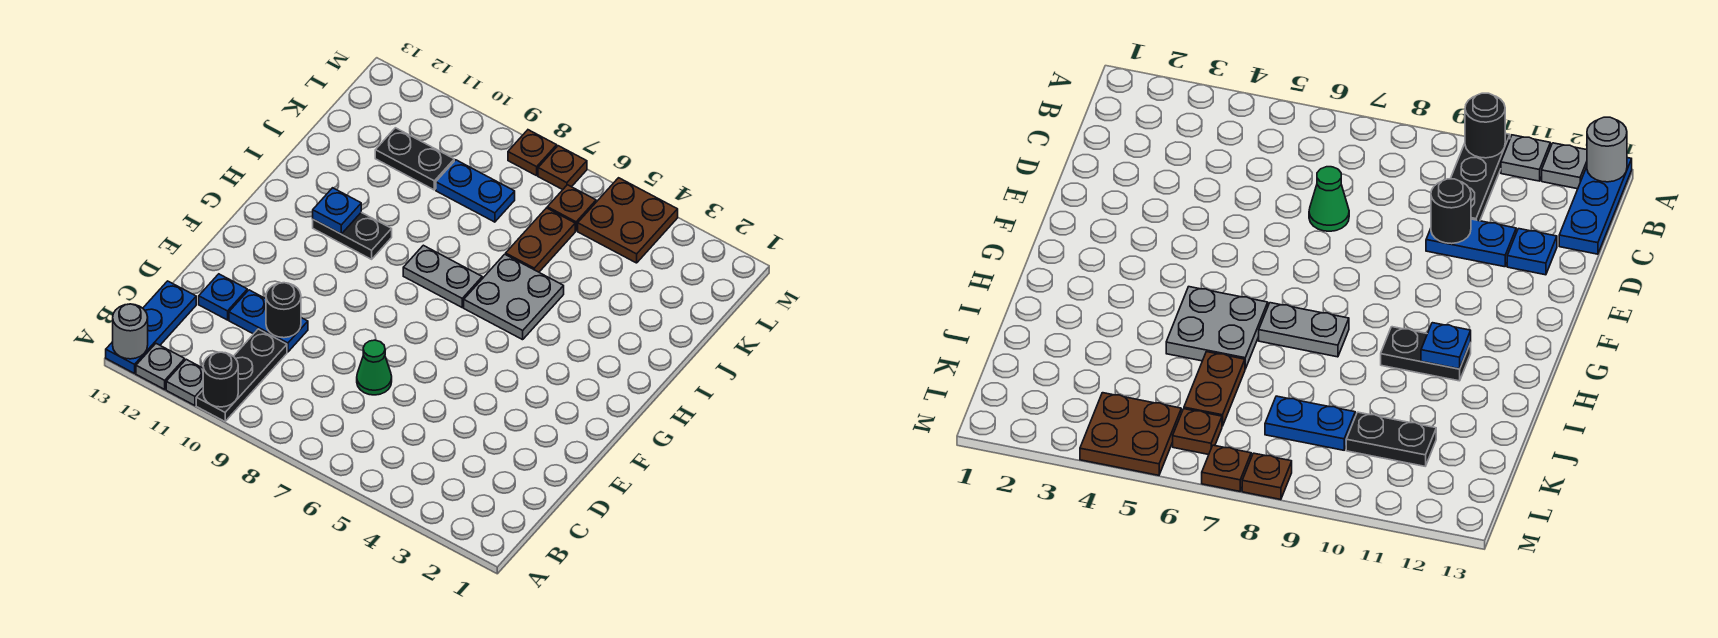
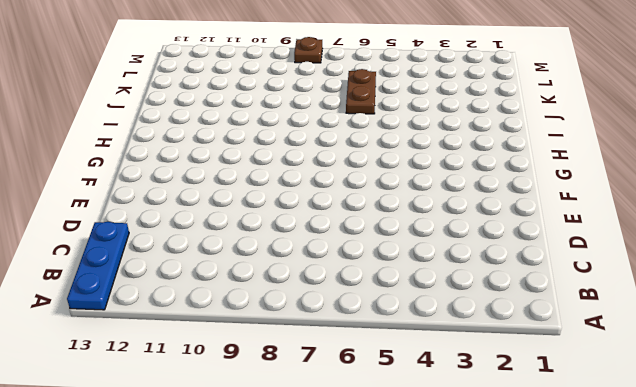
none -> black plate A10:C10 level 1
none -> grey plate A11 level 1
none -> grey plate A12 level 1

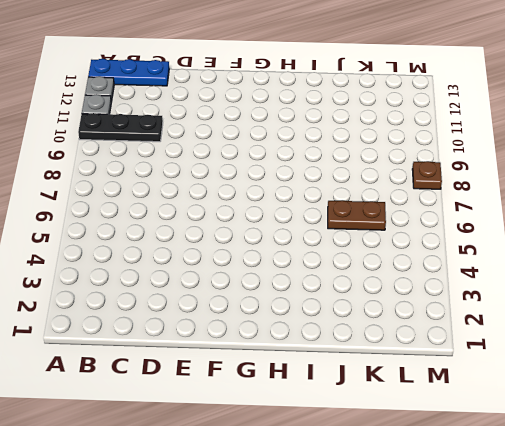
none -> green cone D7 level 1
none -> blue plate D10:D11 level 1
none -> blue plate D12 level 1

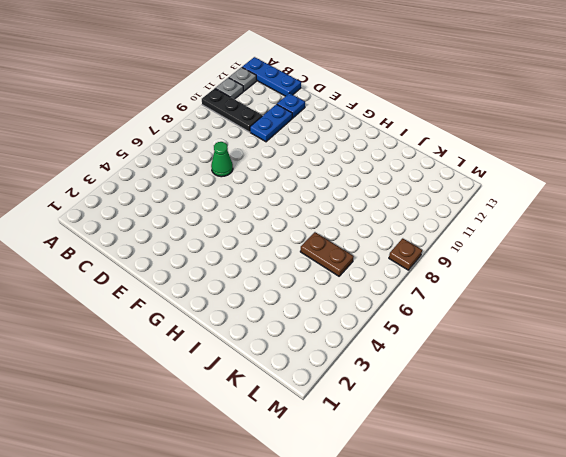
none -> grey plate H5:I6 level 1
none -> grey plate H7:H8 level 1
none -> black plate H10:H11 level 1

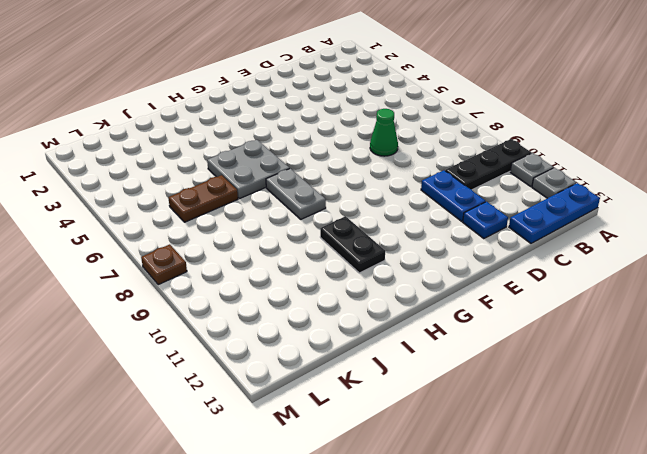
none -> blue plate K8:K9 level 1
none -> black plate K10:K11 level 1
none -> brown plate L4:M5 level 1

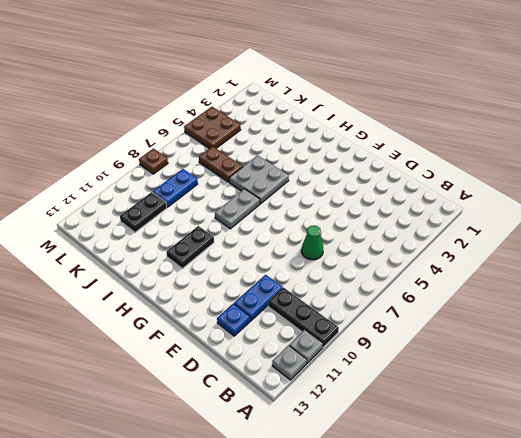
none -> blue plate A13:C13 level 1
none -> brown plate L6 level 1
none -> brown plate M7 level 1

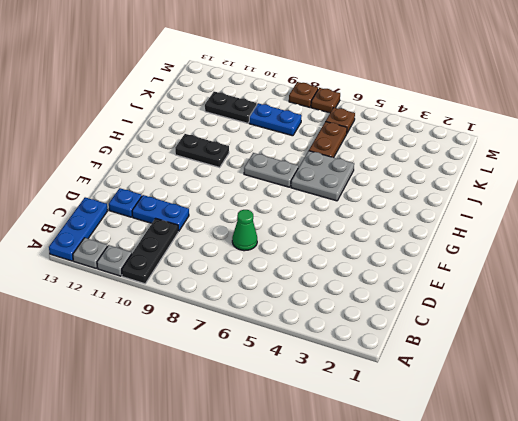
none -> brown plate L4:M5 level 1
none -> black round brick A10 level 2
none -> grey round brick A13 level 2

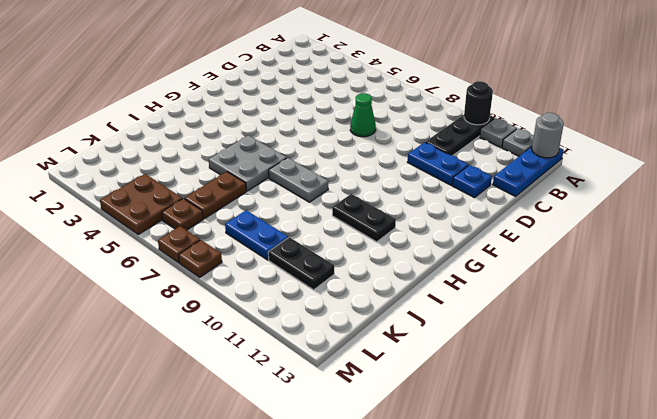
none -> black round brick D10 level 2
none -> blue plate H11 level 2

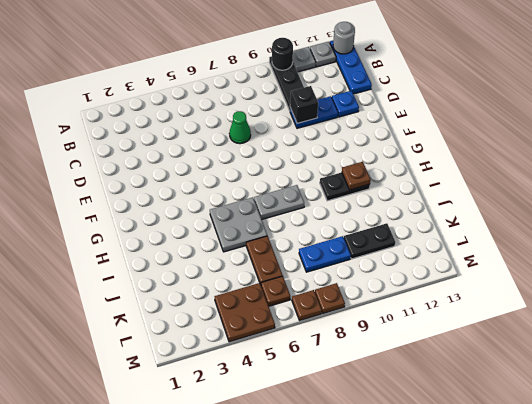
black brick D10 level 2 -> black round brick D10 level 2
brown plate H11 level 2 -> blue plate H11 level 2

